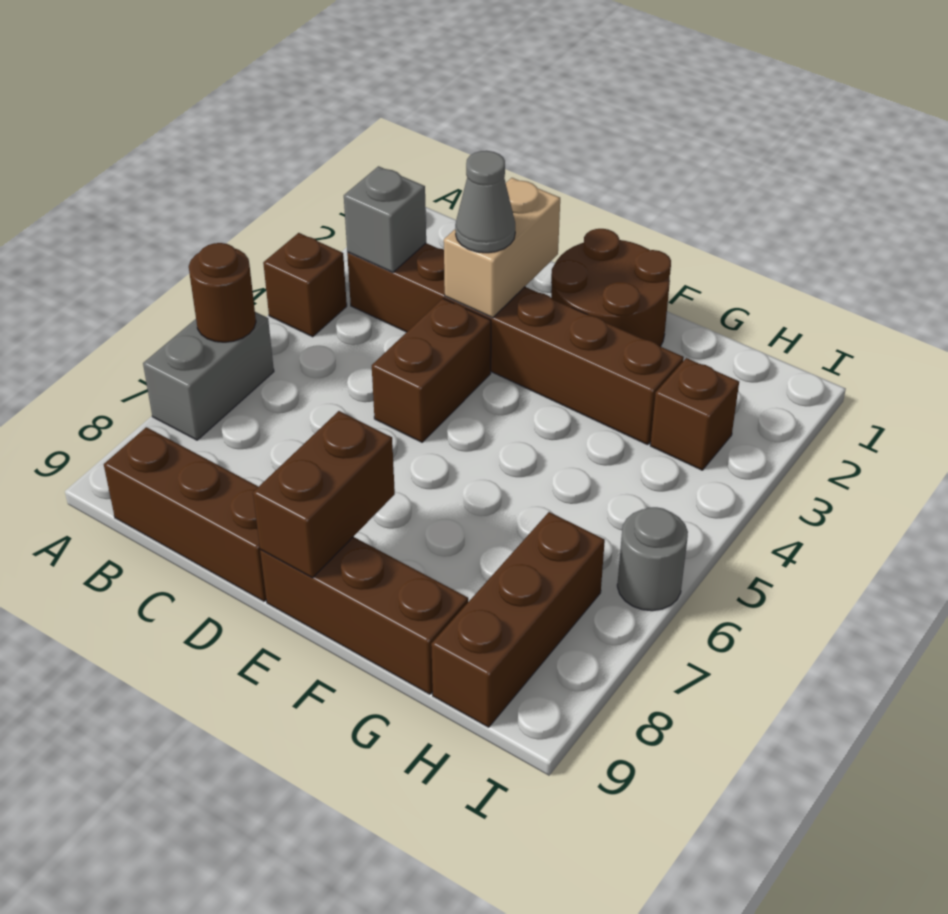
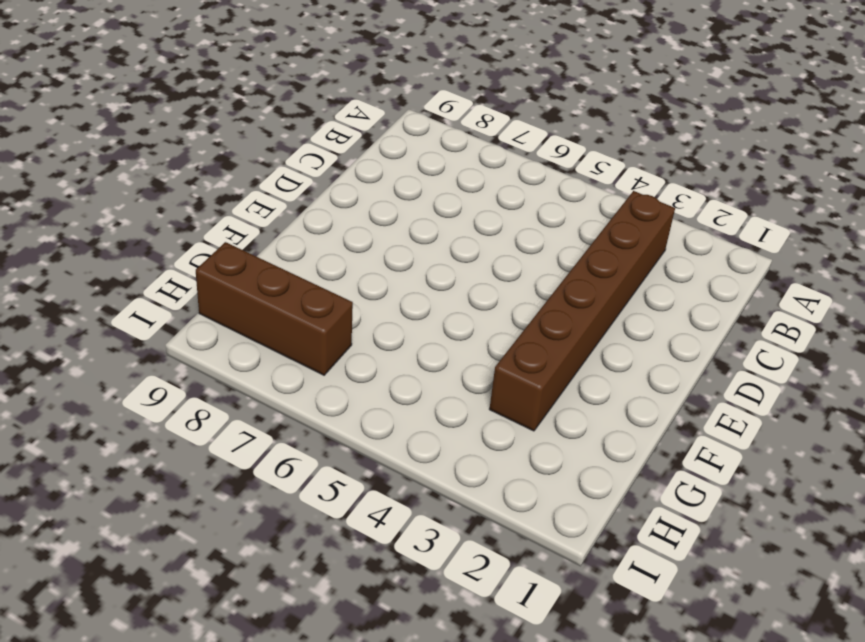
none -> brown brick A4 level 1
none -> grey brick A6:A7 level 1
none -> brown brick B9:D9 level 1

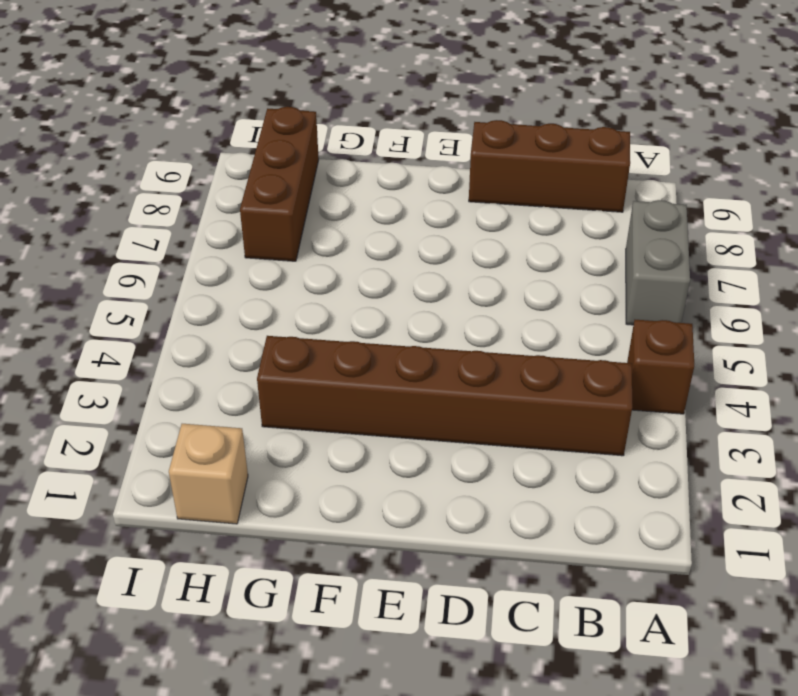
tan brick H1 level 1 -> none
none -> brown brick D4:D5 level 1
none -> brown round brick E1:F2 level 1
none -> brown brick E9:G9 level 1

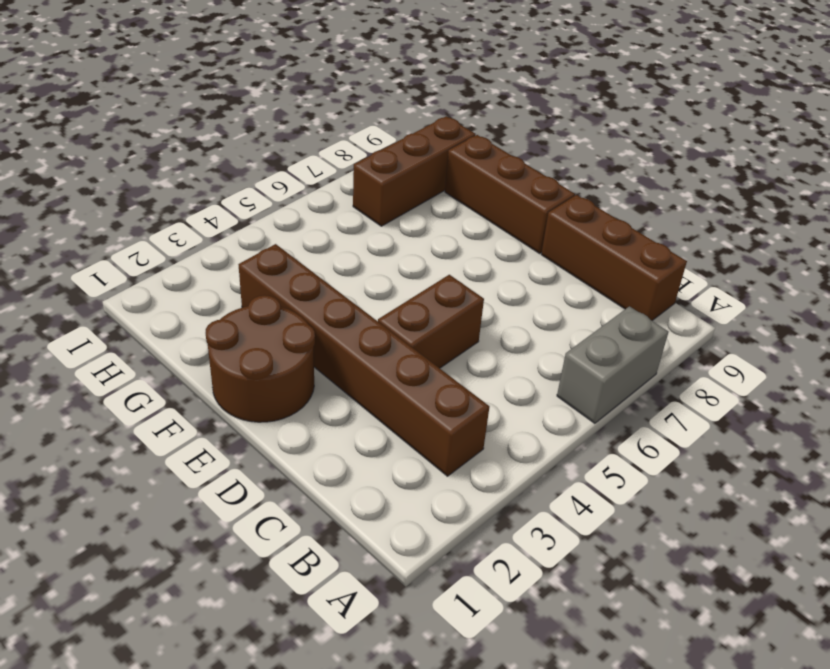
none -> brown brick A4 level 1
none -> brown brick H3 level 1
none -> grey round brick I6 level 1

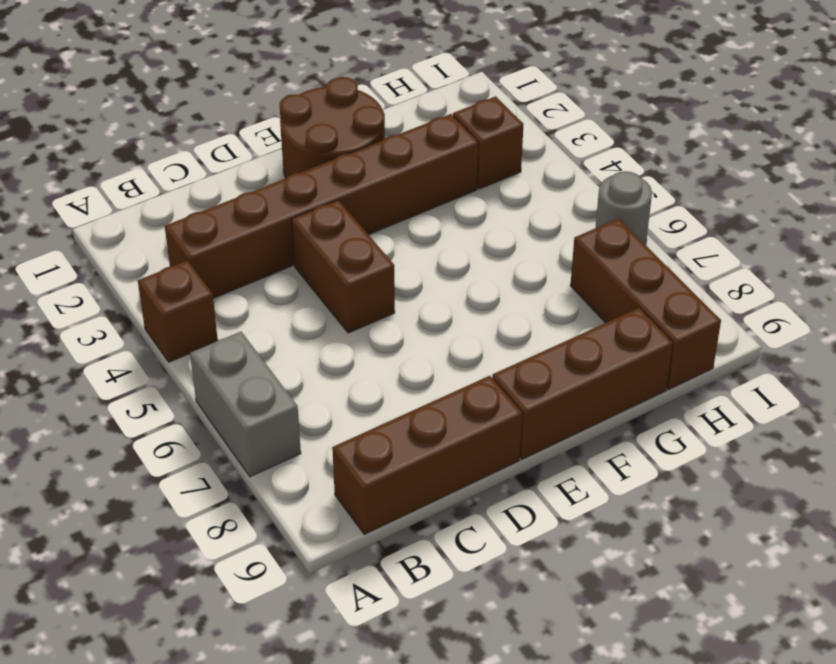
none -> brown round brick A6 level 2
none -> grey brick B3 level 2
none -> tan brick D2:D3 level 2

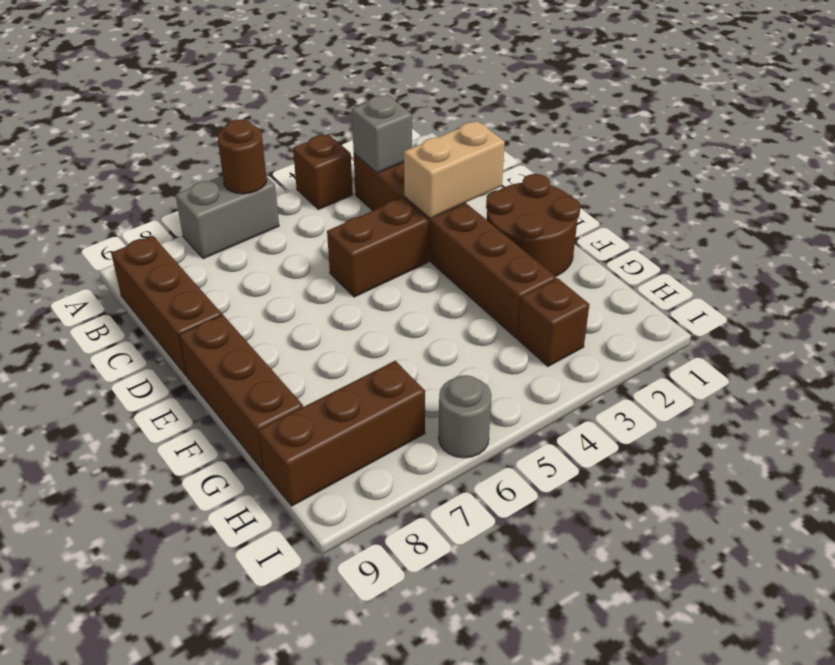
none -> brown brick E8:E9 level 2
none -> grey cone D3 level 3

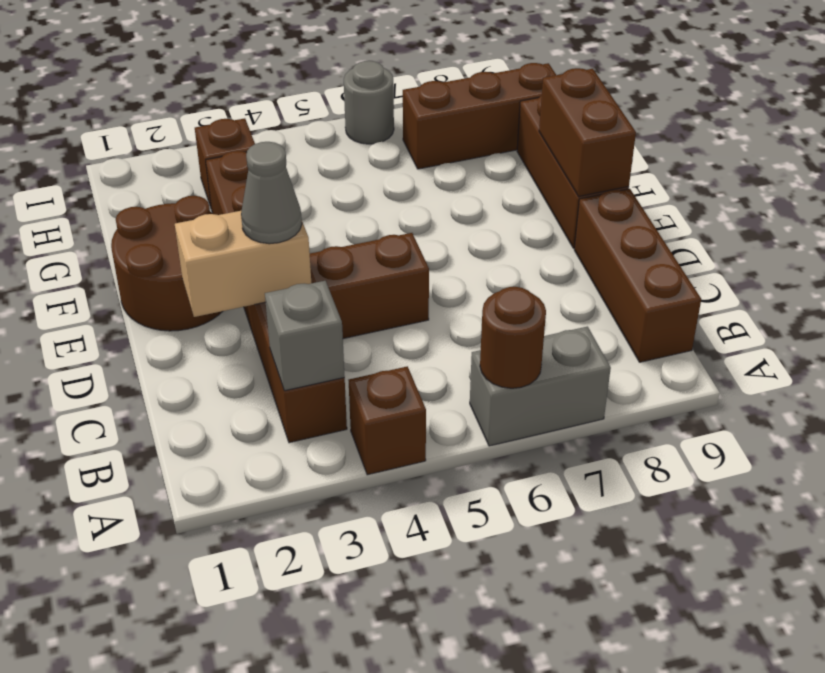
brown brick E9:F9 level 2 -> brown brick E8:E9 level 2

